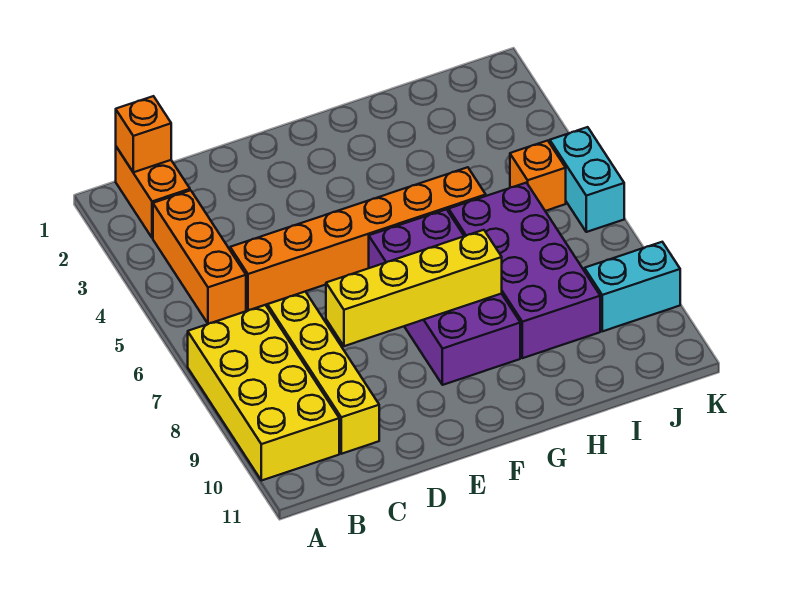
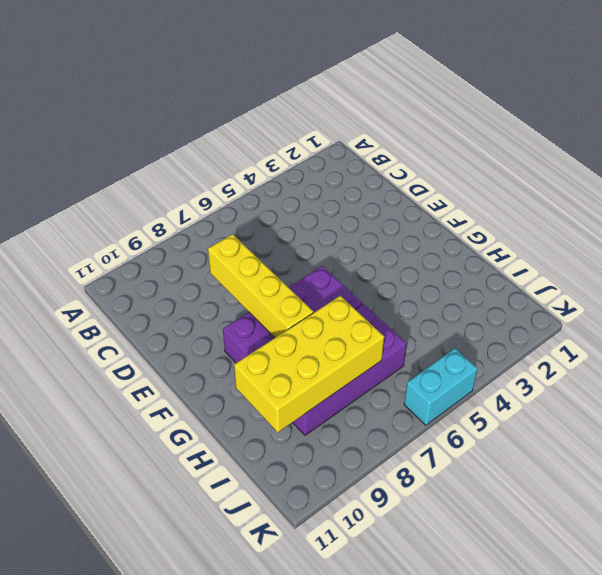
yellow brick H7:I10 level 2 -> yellow brick A7:B10 level 1
none -> orange brick B1:B2 level 1
none -> orange brick B3:B5 level 1
none -> orange brick C5:H5 level 1

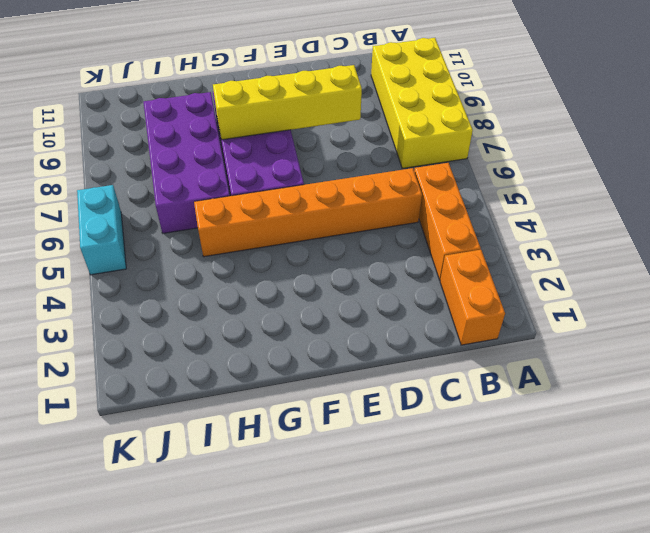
none -> yellow brick C7:C10 level 1
none -> orange brick J5 level 1
none -> cyan brick J9:K9 level 1

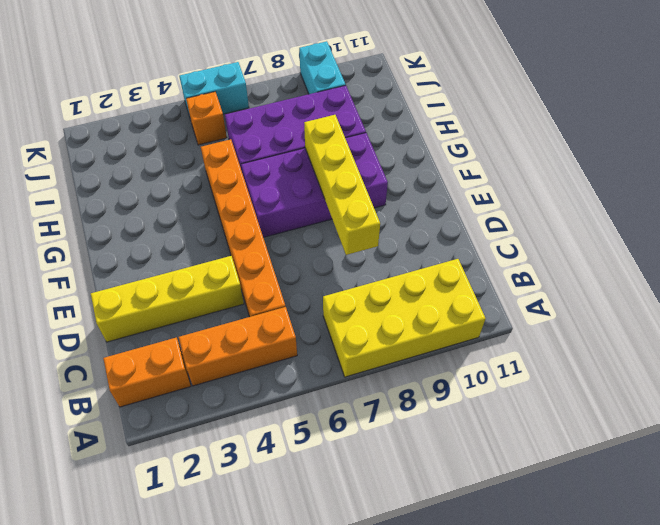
yellow brick D1:D4 level 1 -> yellow brick C7:C10 level 1
none -> orange brick B1 level 2

